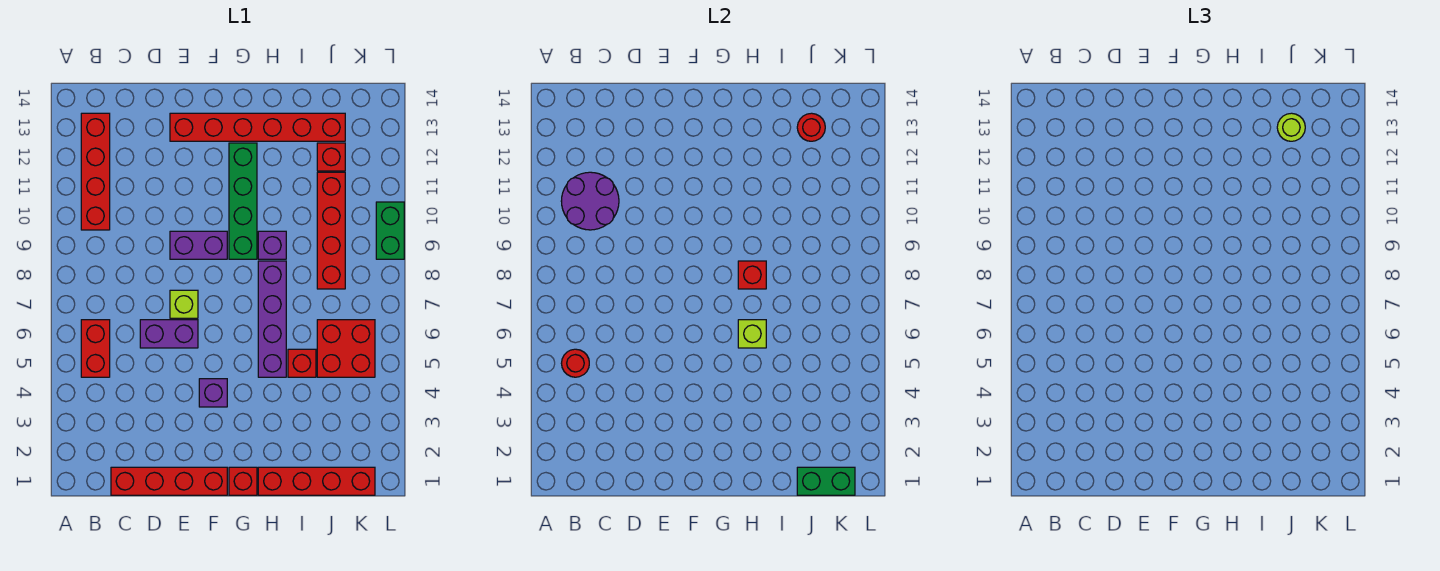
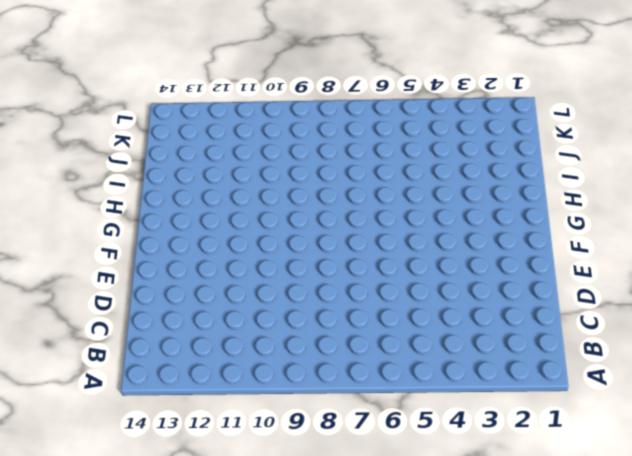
none -> red brick B5:B6 level 1
none -> red brick B10:B13 level 1
none -> red brick C1:F1 level 1

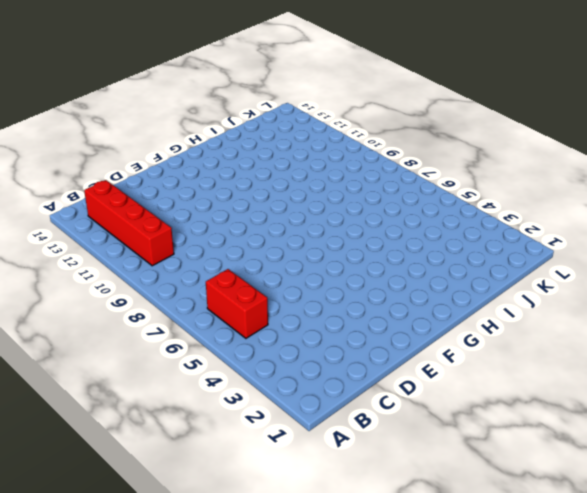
none -> red brick C1:F1 level 1
none -> purple brick D6:E6 level 1
none -> lime brick E7 level 1

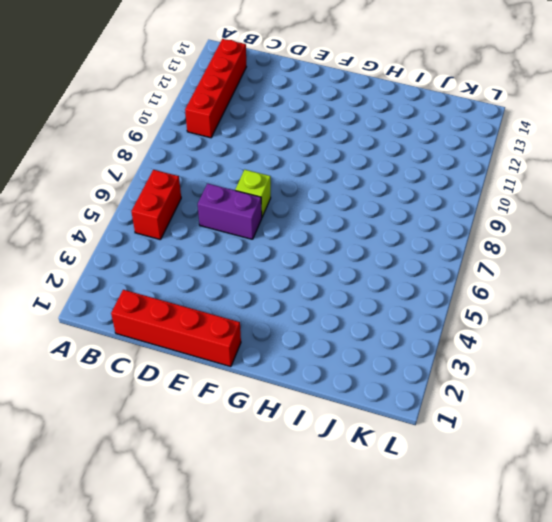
none -> purple brick E9:F9 level 1
none -> red brick E13:J13 level 1
none -> purple brick F4 level 1

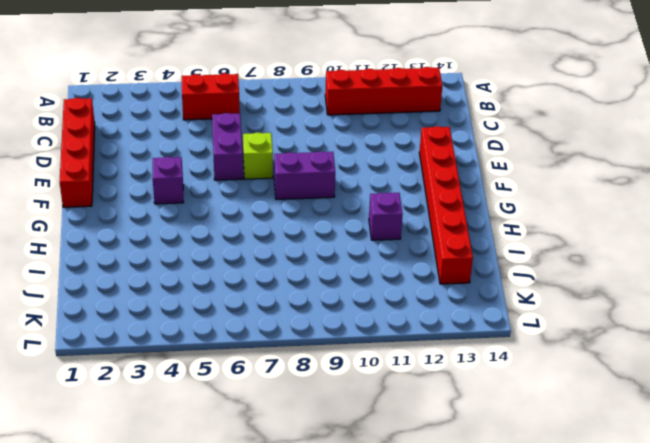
purple brick F8:F9 level 1 -> purple brick E9:F9 level 1
purple brick H11 level 1 -> purple brick H9 level 1
none -> red brick G1 level 1
none -> green brick G9:G12 level 1
none -> red brick H1:K1 level 1

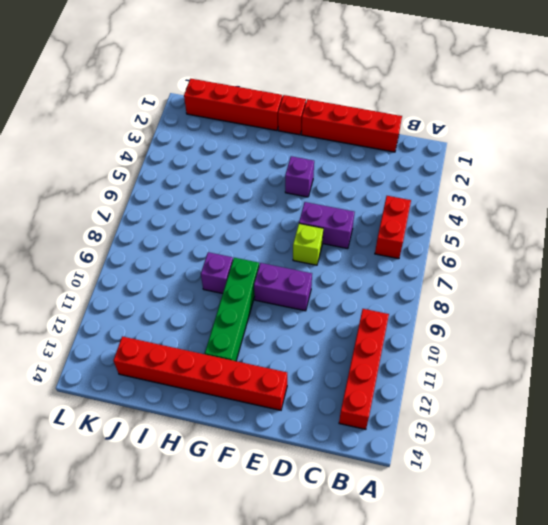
none -> purple brick H5:H8 level 1
none -> red brick I5 level 1
none -> red brick J5:K6 level 1

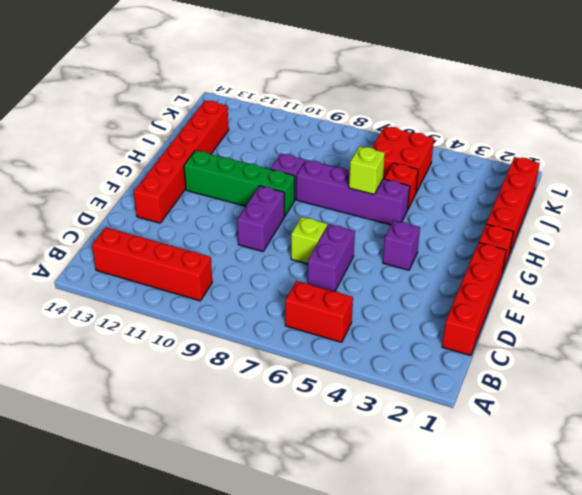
none -> red brick J8:J11 level 1
none -> red brick J12 level 1
none -> green brick L9:L10 level 1

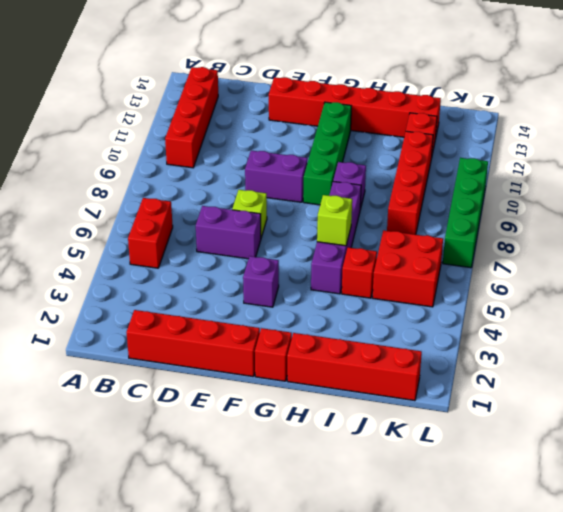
green brick L7:L10 level 1 -> green brick L9:L10 level 1
none -> red round brick B5 level 2
none -> purple round brick B10:C11 level 2
none -> red brick H8 level 2

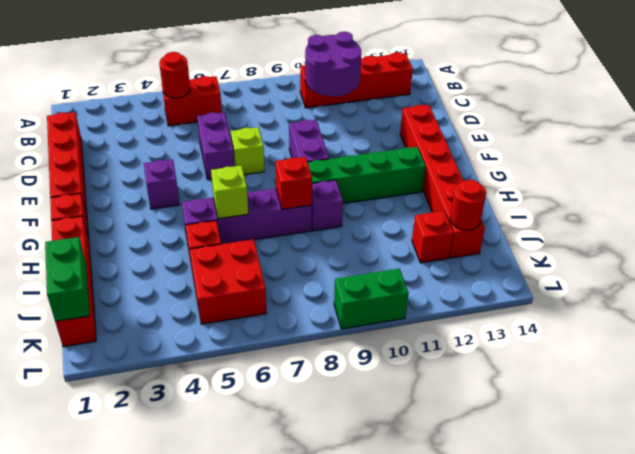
none -> red brick J8:J11 level 1
none -> lime round brick J13 level 3

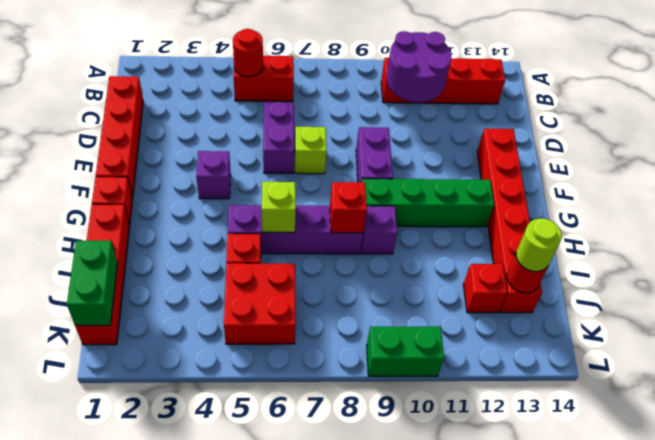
none -> red brick J8:J11 level 1

